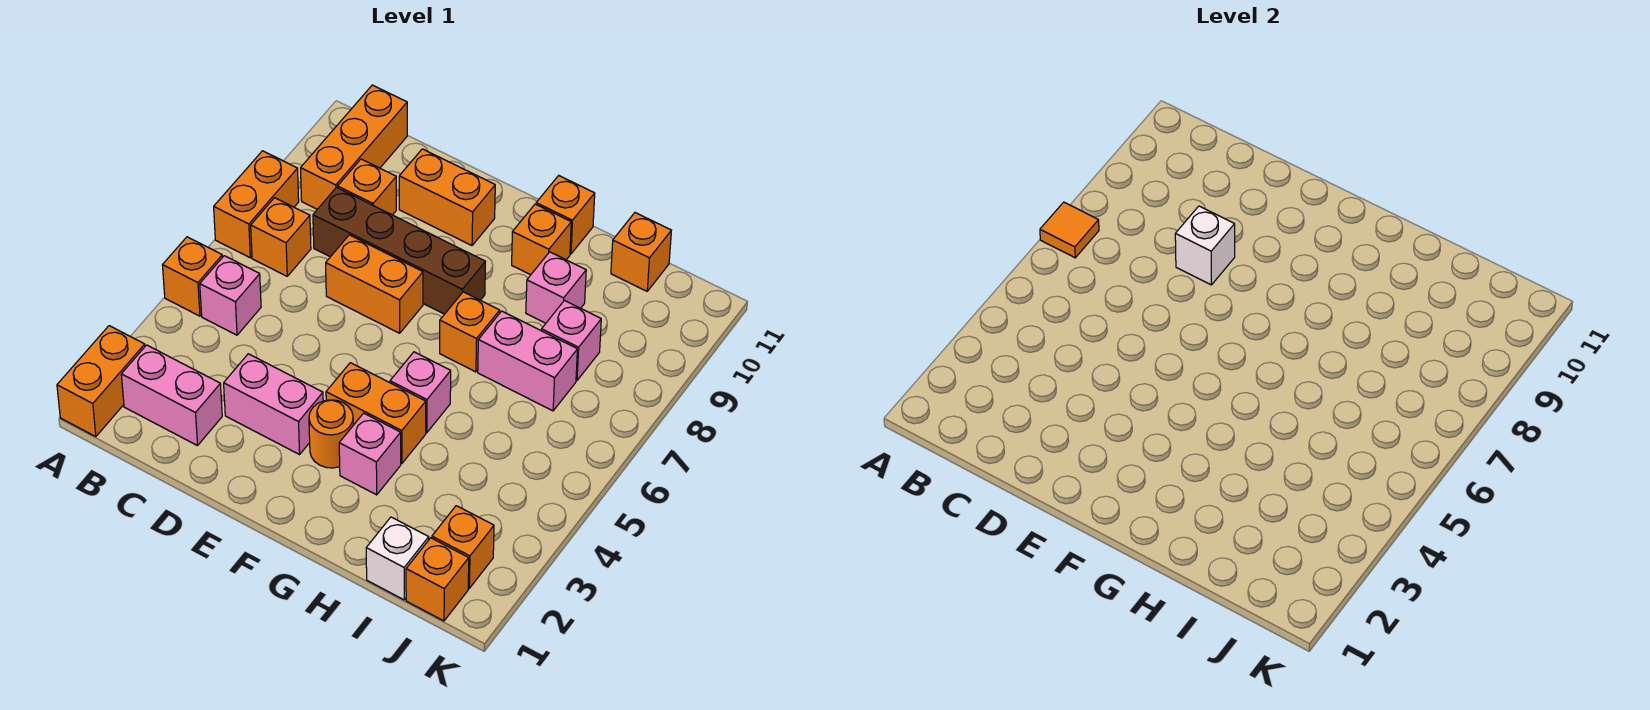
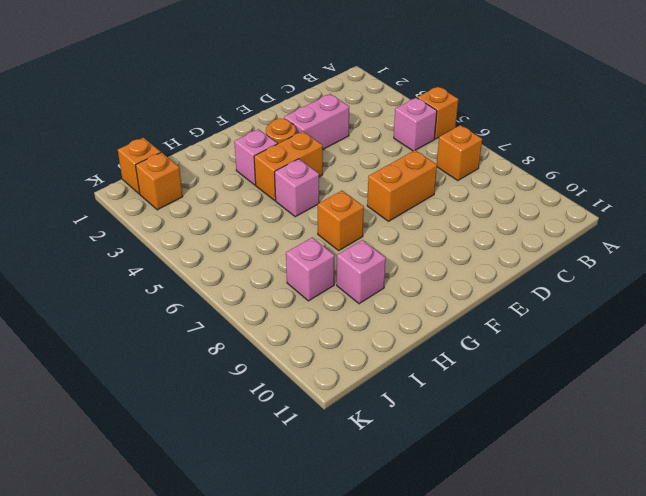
none -> orange brick A1:A2 level 1
none -> orange brick A7:A8 level 1
none -> pink brick B2:C2 level 1

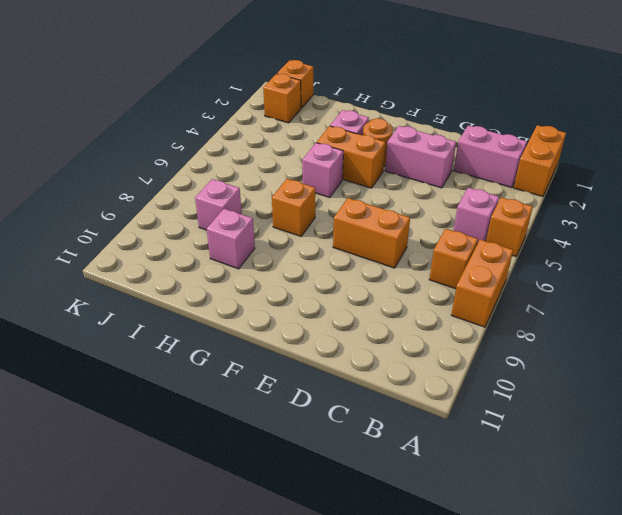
none -> orange brick B9:B11 level 1
none -> brown brick C8:F8 level 1
none -> orange brick C9 level 1

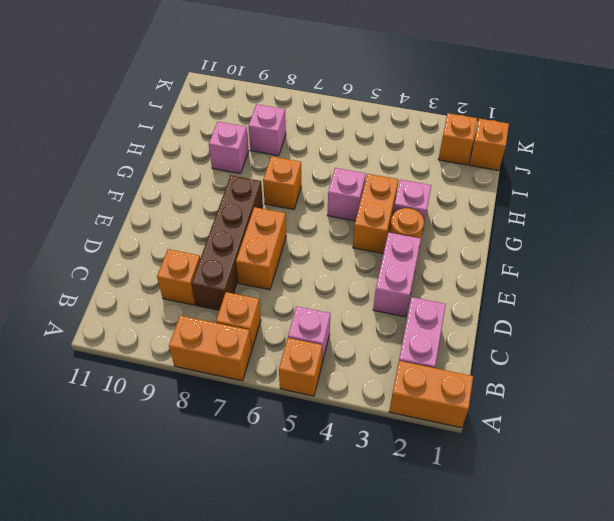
none -> orange brick B9:B11 level 1
none -> orange brick D10:E10 level 1
none -> orange brick G10 level 1

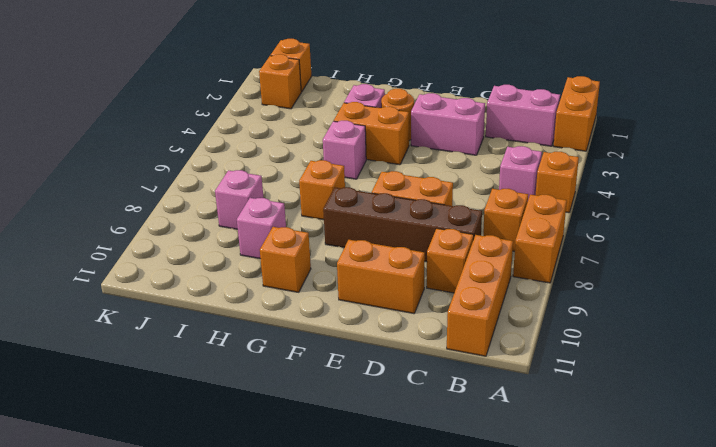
none -> orange brick G11 level 1
none -> pink brick H7:I7 level 1
none -> white brick I1 level 1

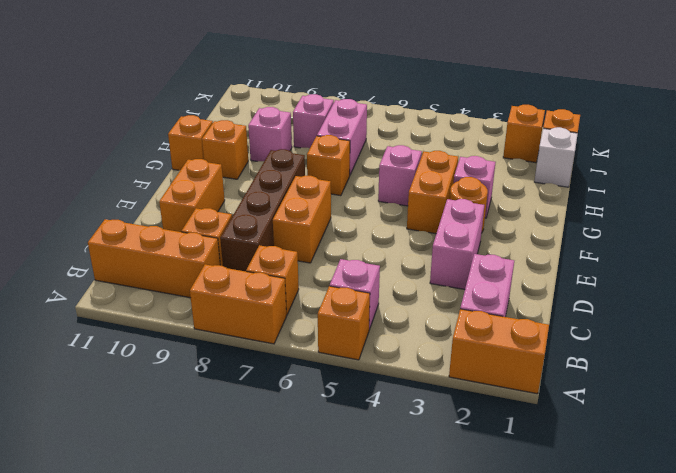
none -> orange brick I11 level 1
none -> orange tile A7 level 2
none -> white brick D8 level 2

